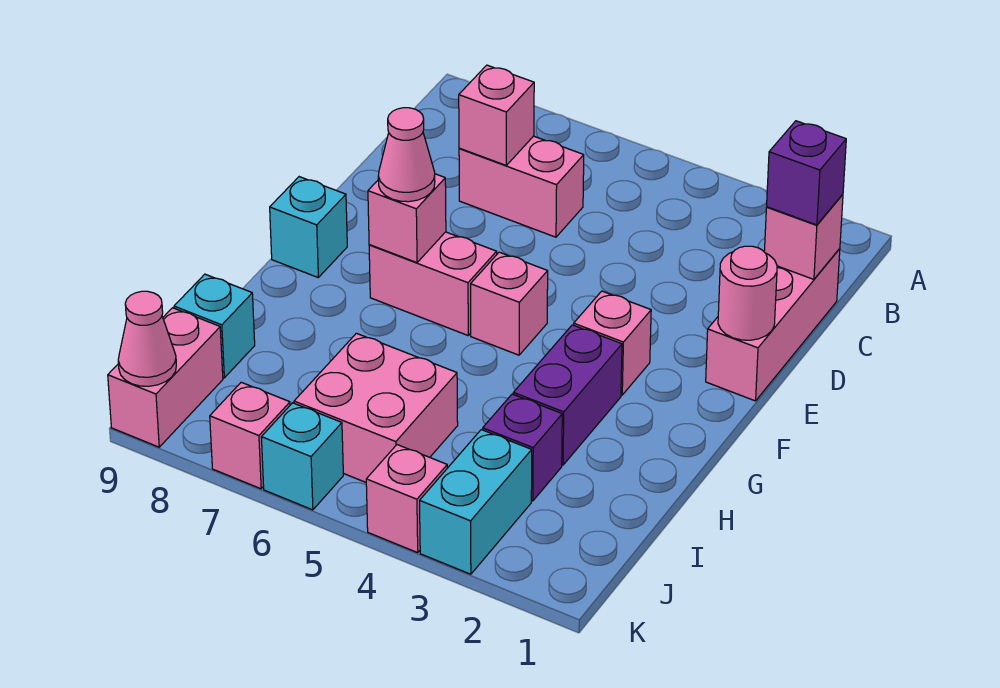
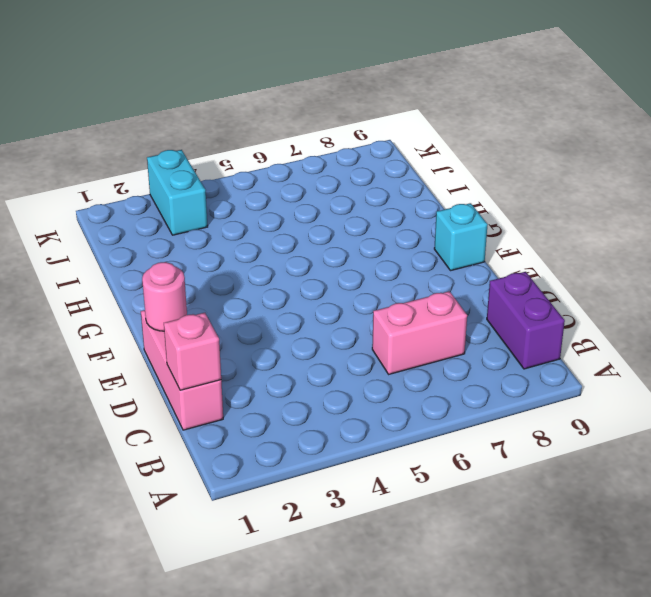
purple brick B9:C9 level 1 -> purple brick G3:H3 level 1
none -> pink brick F3 level 1
none -> pink brick F5 level 1
none -> pink brick F6:F7 level 1

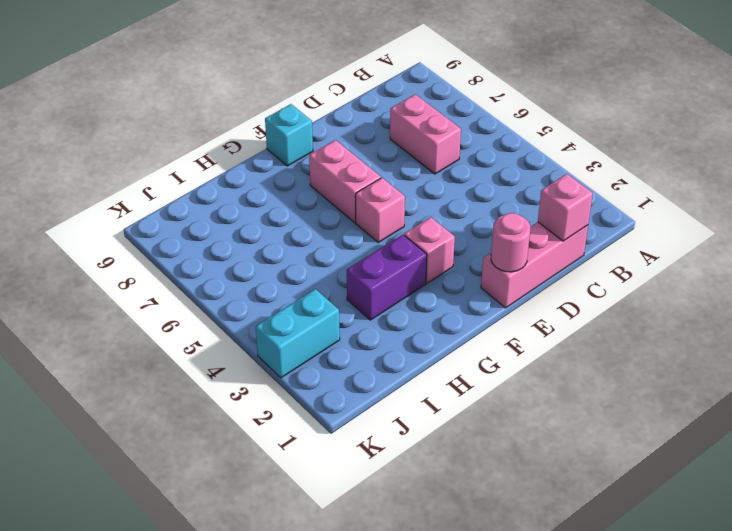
none -> purple brick I3 level 1
none -> pink brick I5:J6 level 1
none -> cyan brick I9 level 1

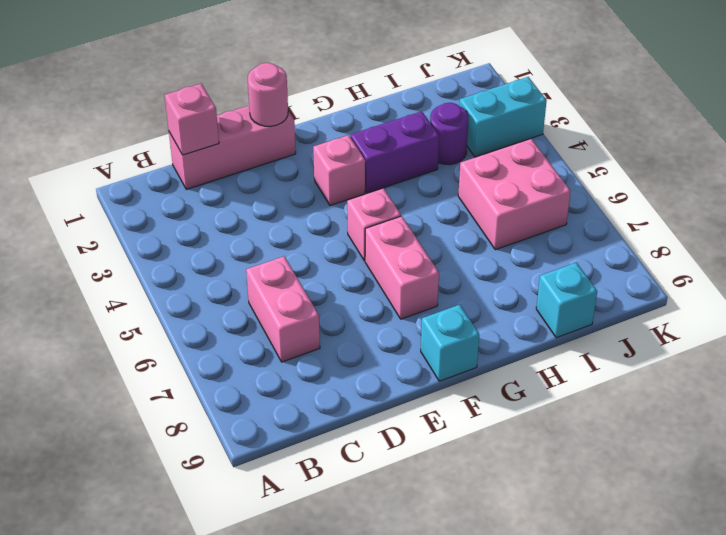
purple round brick I3 level 1 -> purple brick I3 level 1
none -> pink brick J9:K9 level 1
none -> pink brick K4 level 1
none -> cyan brick K6 level 1

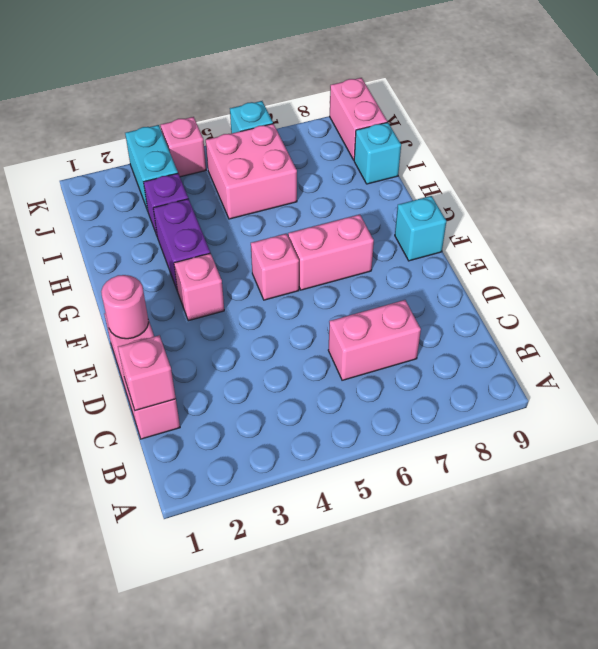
none -> pink brick K7 level 1
none -> pink brick C7 level 2
none -> pink brick F7 level 2

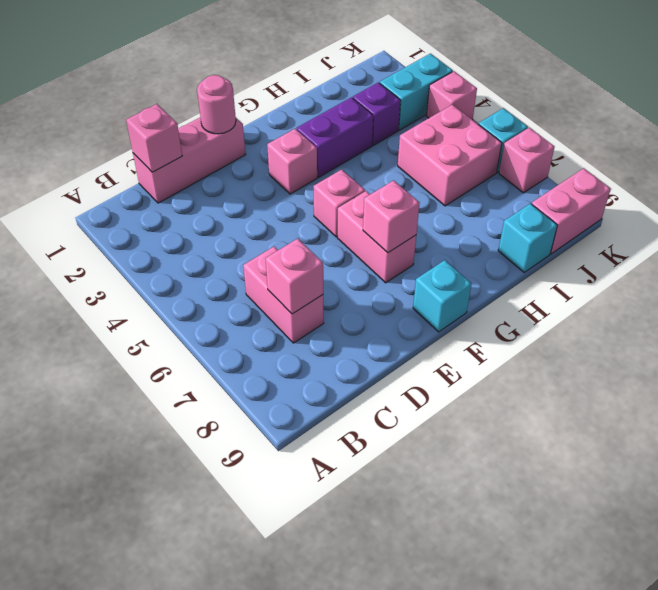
none -> pink cone K9 level 2
none -> purple brick C1 level 3
none -> pink cone F7 level 3

